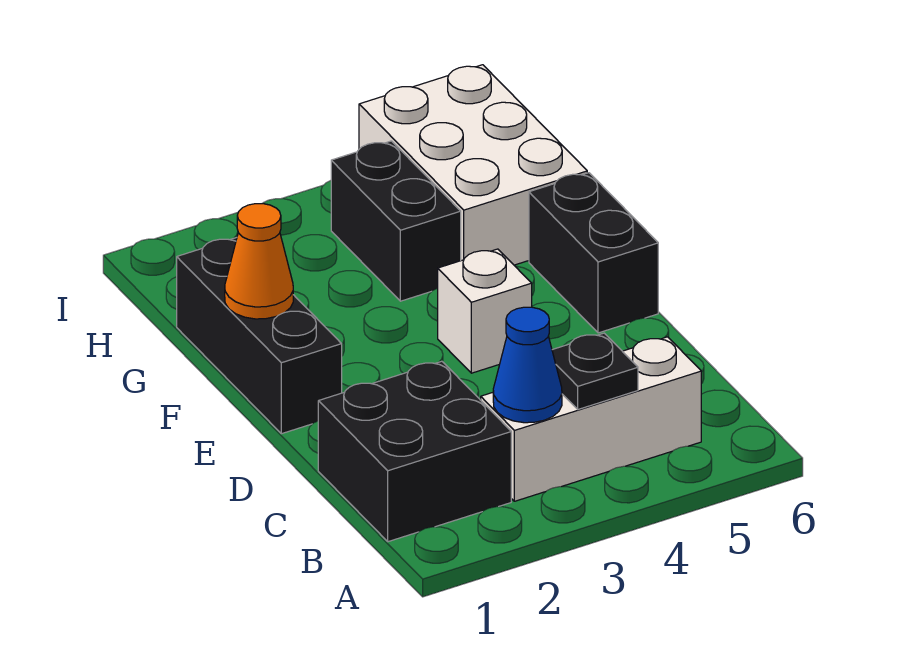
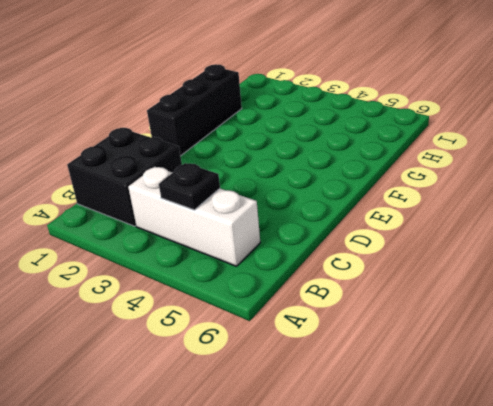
none -> white brick E4 level 1
none -> black brick E6:F6 level 1

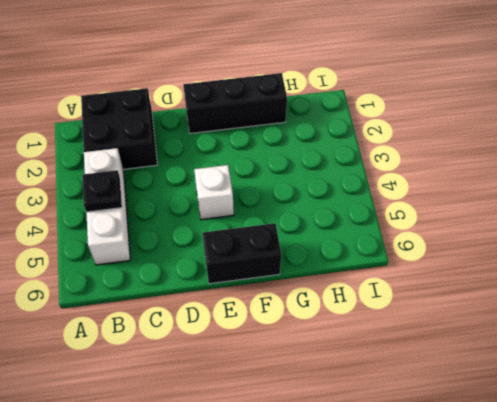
none -> black brick G4:H4 level 1
none -> white brick G5:I6 level 1

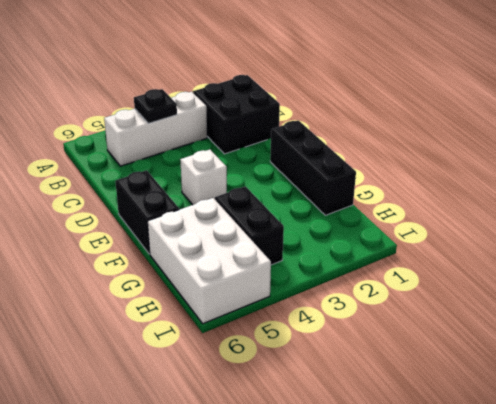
none -> blue cone B3 level 2
none -> orange cone F1 level 2

